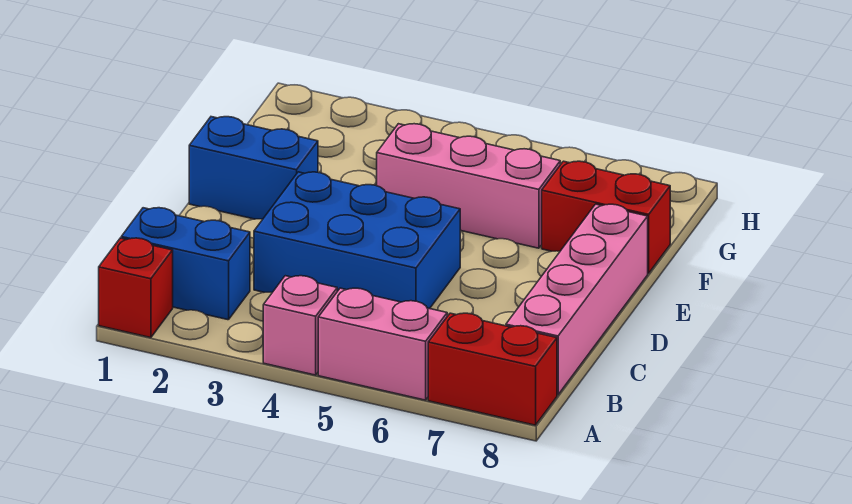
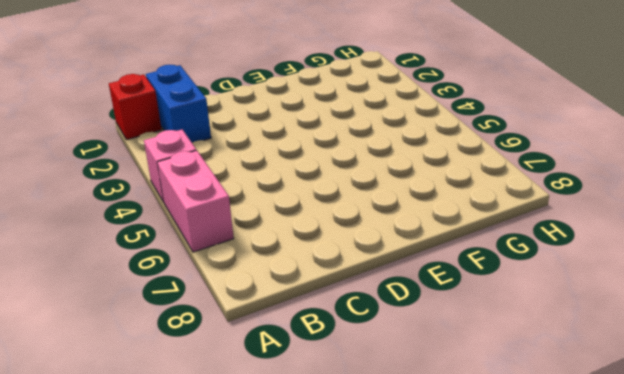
none -> red brick A7:A8 level 1
none -> pink brick B8:E8 level 1

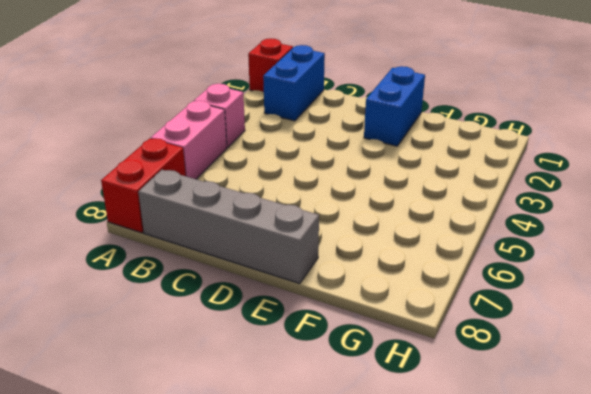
grey brick B8:E8 level 1 -> pink brick B8:E8 level 1
none -> blue brick C3:D5 level 1
none -> pink brick F4:F6 level 1

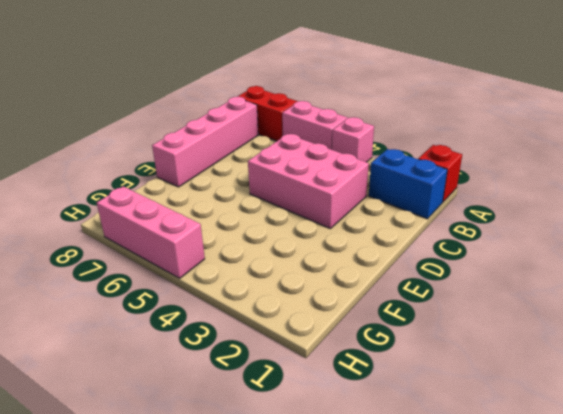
pink brick C3:D5 level 1 -> blue brick C3:D5 level 1
pink brick H5:H7 level 1 -> pink brick F4:F6 level 1
none -> blue brick E1:E2 level 1
none -> red brick F7:F8 level 1

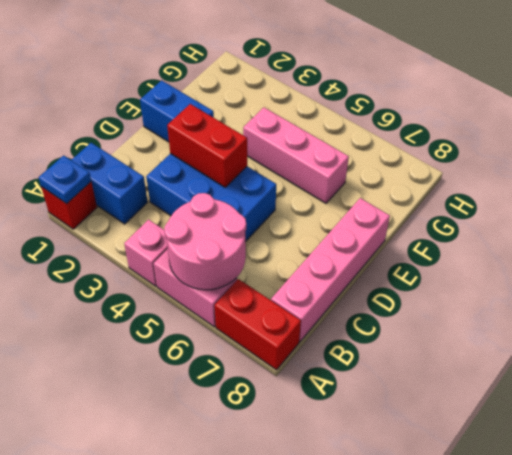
blue plate A1 level 2 -> none
pink round brick A5:B6 level 2 -> none
red brick D3:D4 level 2 -> red brick F7:F8 level 1

